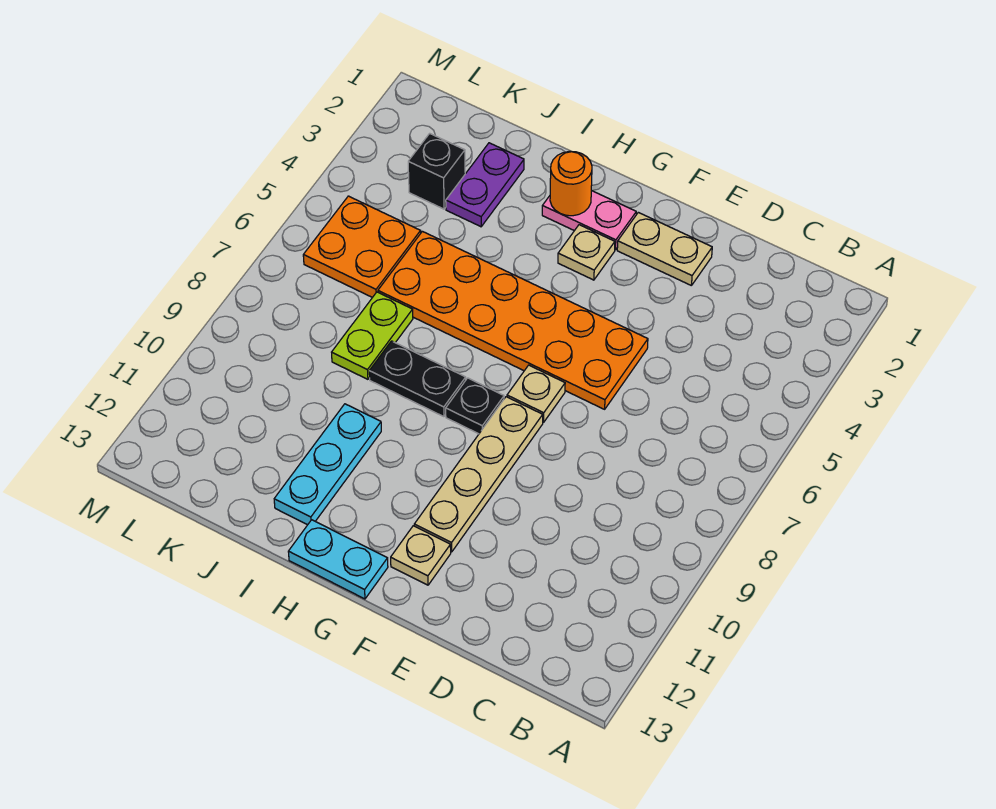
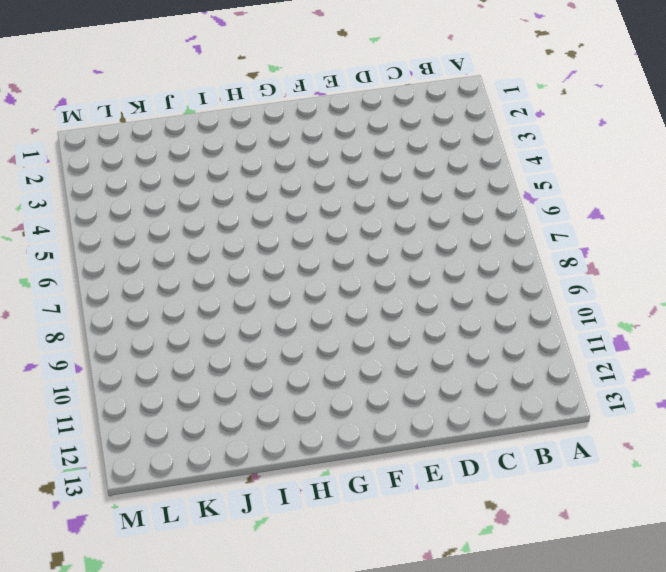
none -> tan plate E2:F2 level 1
none -> orange plate E5:J6 level 1
none -> tan plate F7 level 1

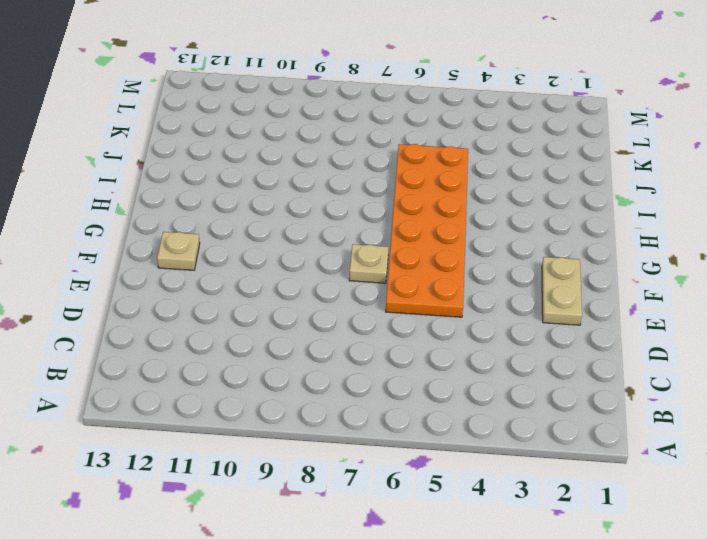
none -> tan plate F8:F11 level 1
none -> pink plate G2:H2 level 1
none -> tan plate G3 level 1

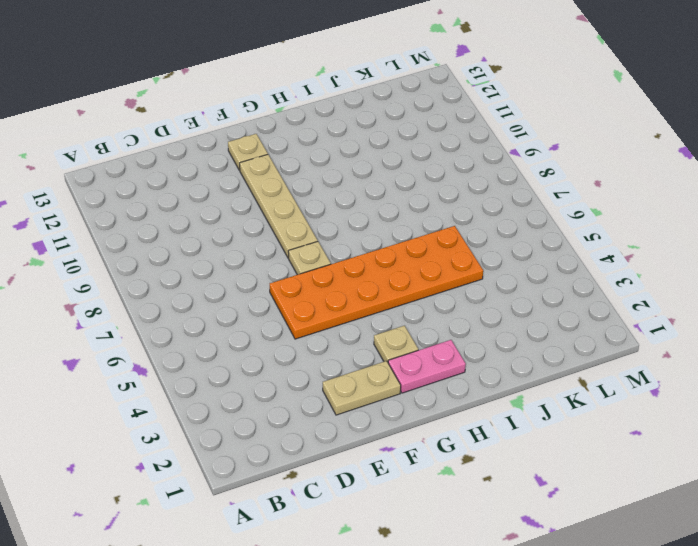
none -> black plate G8 level 1
none -> cyan plate G13:H13 level 1
none -> black plate H8:I8 level 1

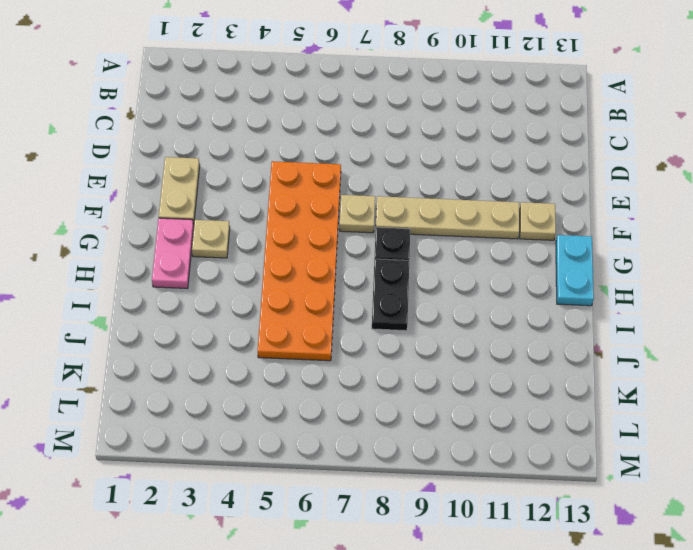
none -> cyan plate I10:I12 level 1
none -> purple plate J2:J3 level 1
none -> lime plate J7:J8 level 1

